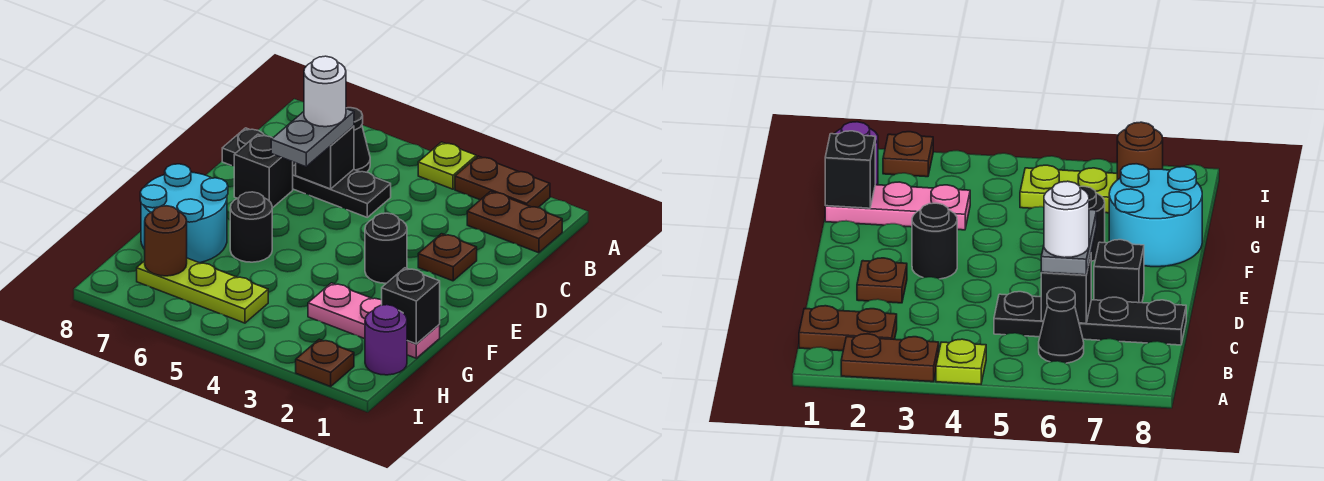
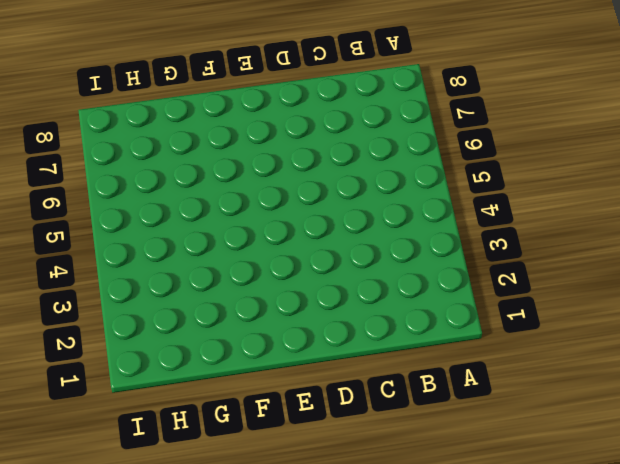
none -> brown plate A2:A3 level 1
none -> lime plate A4 level 1
none -> brown plate B1:B2 level 1

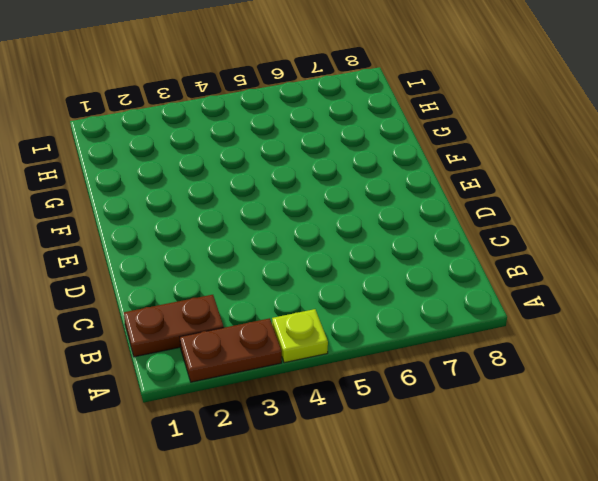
none -> black cone B6 level 1
none -> black plate C5:C8 level 1
none -> brown plate D2 level 1

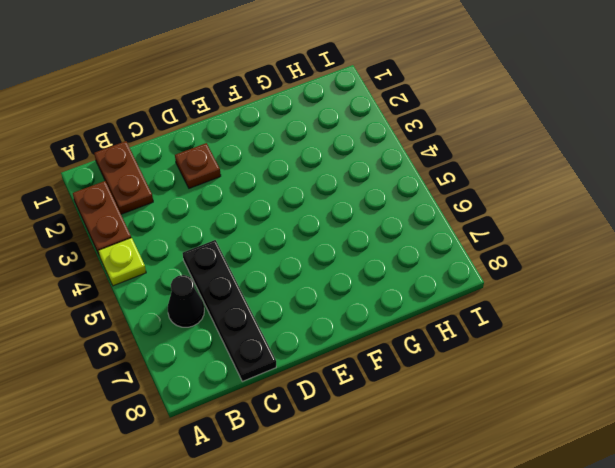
none -> black brick D7 level 1
none -> black round brick E3 level 1
none -> black round brick F6 level 1

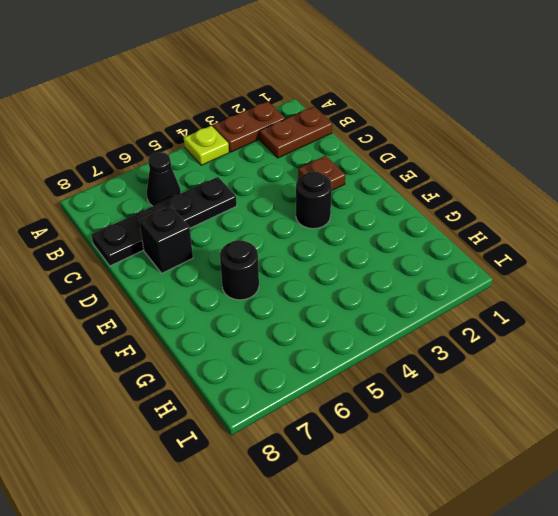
none -> cyan round brick F7:G8 level 1
none -> pink plate G1:G3 level 1
none -> purple round brick H1 level 1

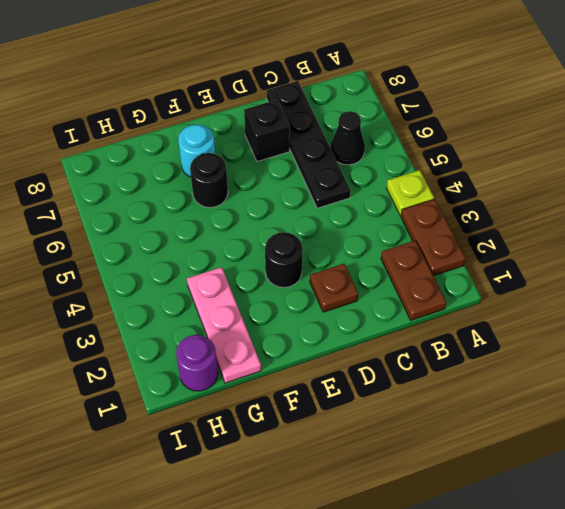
cyan round brick F7 level 1 -> cyan round brick F7:G8 level 1
none -> lime plate H5:H7 level 1
none -> brown plate I2 level 1
none -> black brick C6 level 2

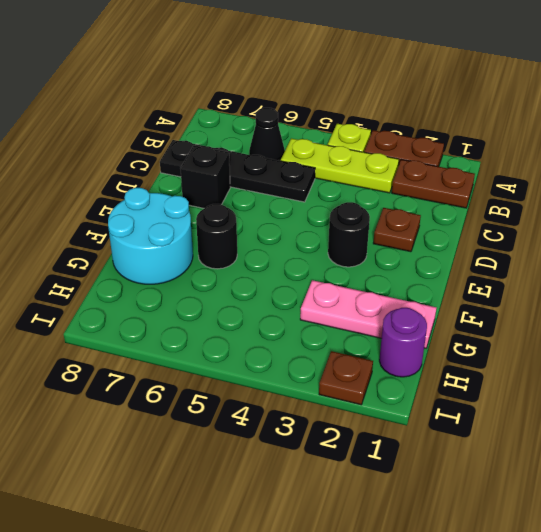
lime plate B3:B5 level 1 -> lime plate H5:H7 level 1
none -> black brick C6 level 2
none -> black brick G1 level 2
none -> brown round brick H7 level 2

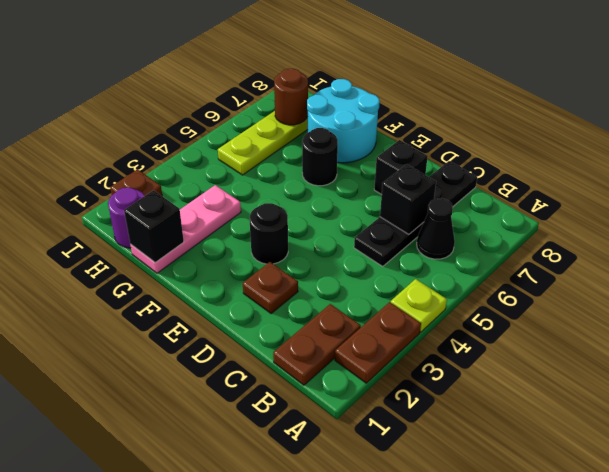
none -> grey plate C6:D6 level 3
none -> white round brick C6 level 4

